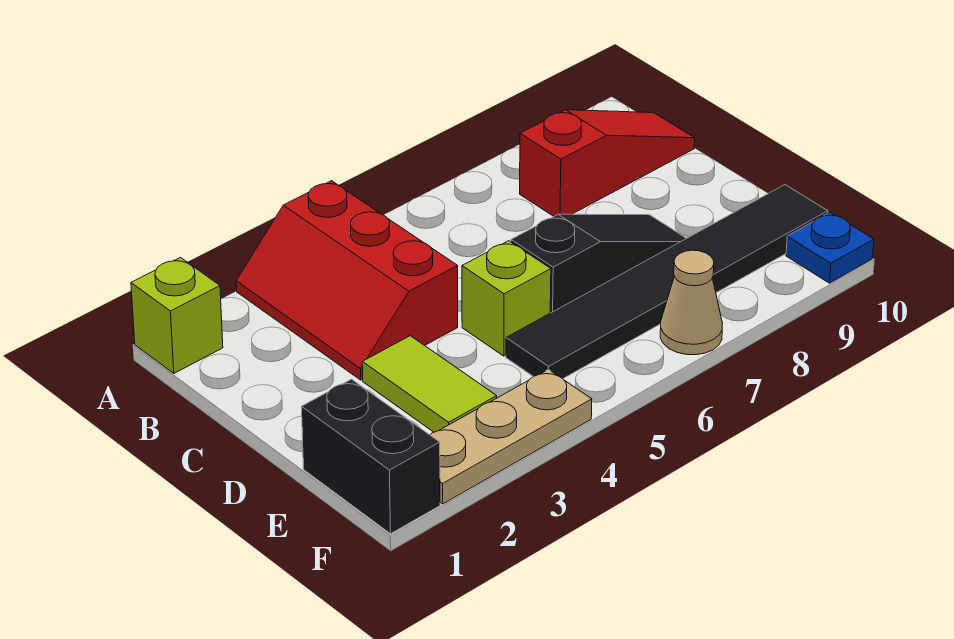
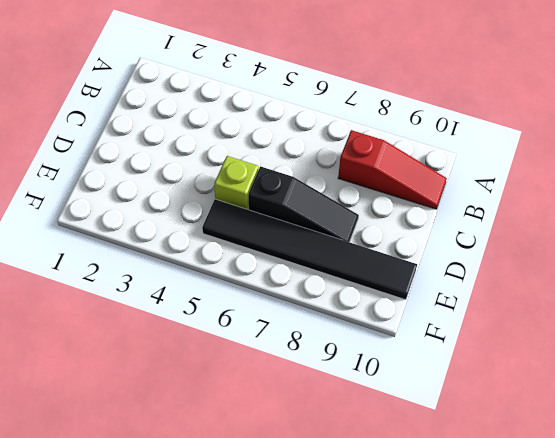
none -> lime brick A1 level 1
none -> red slope A3:C4 level 1 top 4

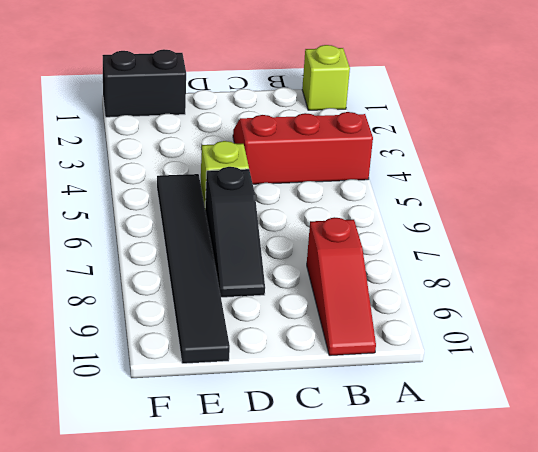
none -> lime tile D3:E3 level 1
none -> tan plate F2:F4 level 1

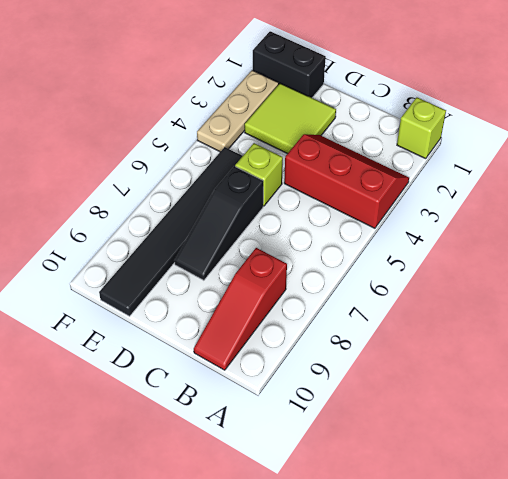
lime tile D2:E3 level 1 -> lime tile D3:E3 level 1
none -> tan cone F7 level 1
none -> blue plate F10 level 1

